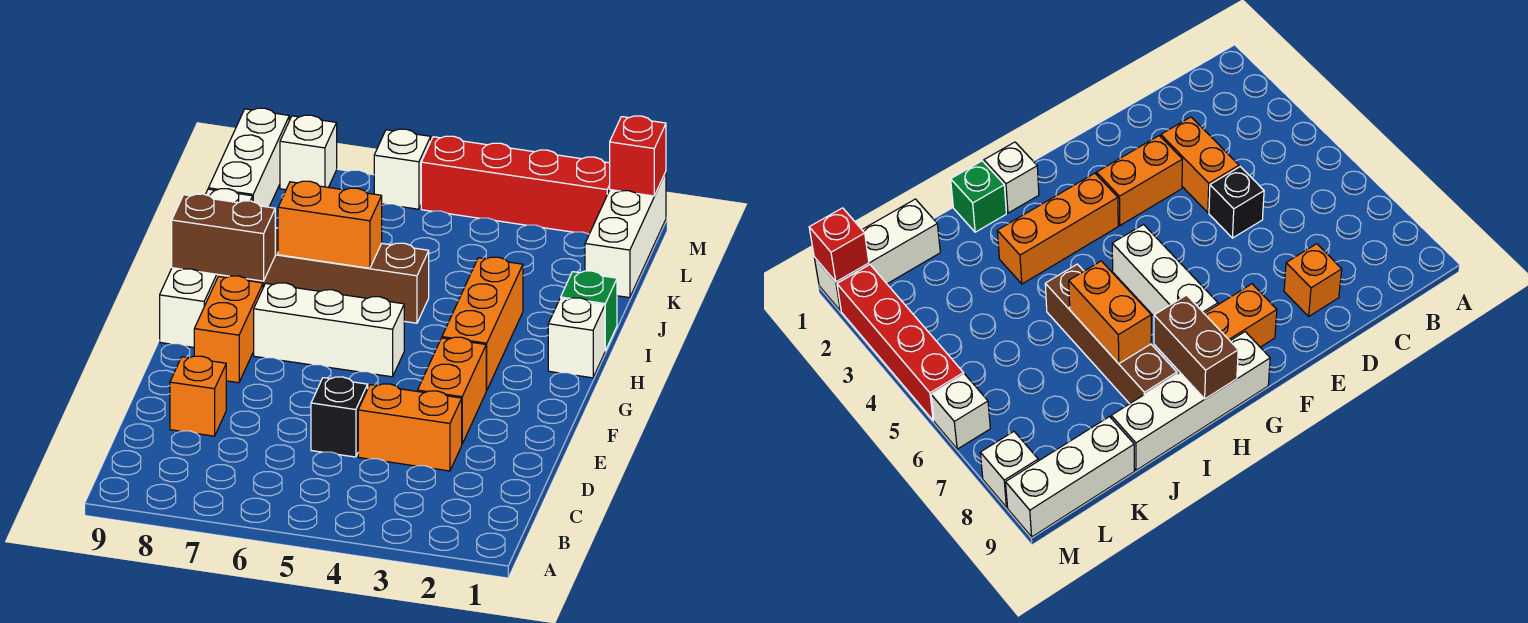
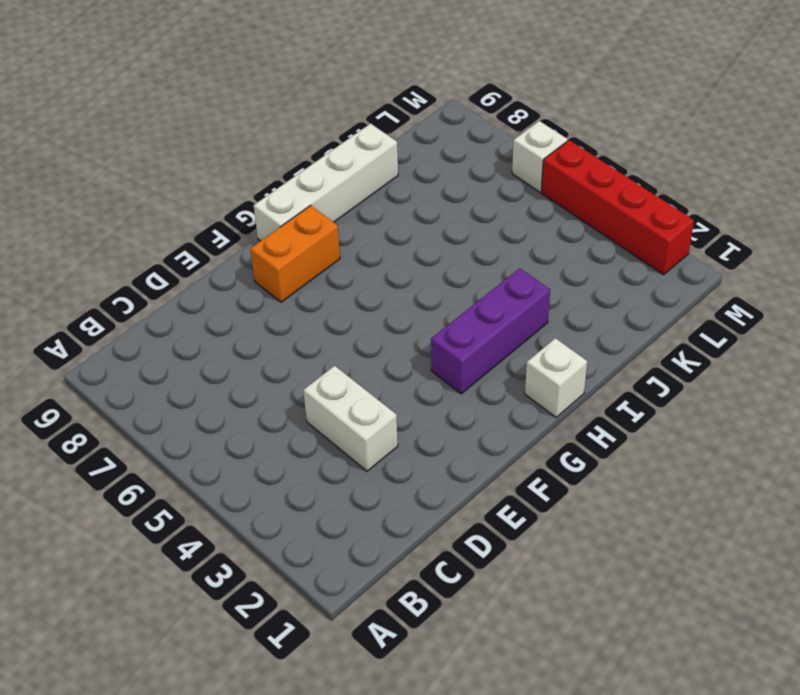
white brick D3:D4 level 1 -> orange brick D3:D4 level 1
purple brick G3:I3 level 1 -> orange brick G3:I3 level 1
none -> black brick D5 level 1
none -> orange brick D8 level 1
none -> orange brick E3:F3 level 1

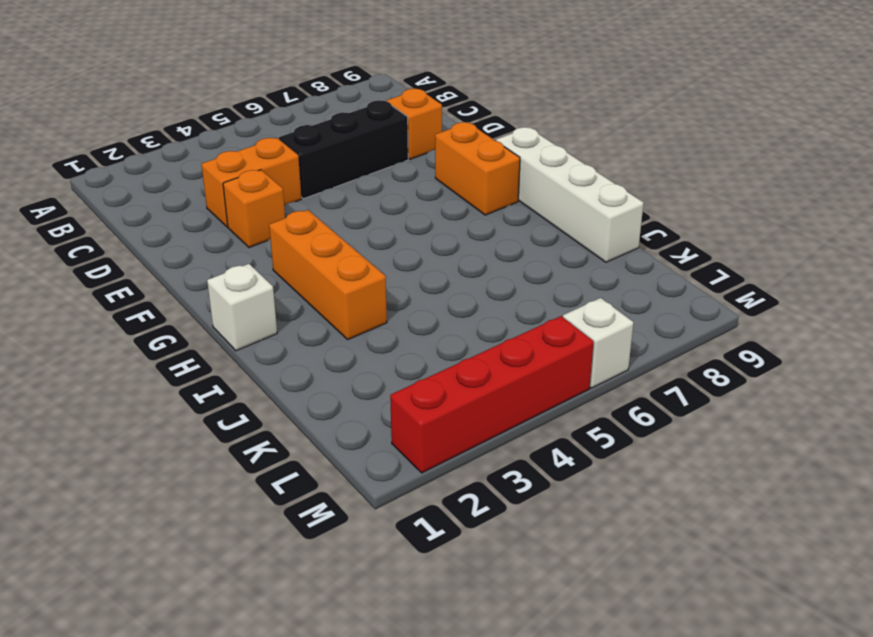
black brick D5:D7 level 1 -> black brick D5 level 1
orange brick E3 level 1 -> orange brick E3:F3 level 1
none -> white brick G5:G7 level 1
none -> green brick I1 level 1
none -> brown brick I5:I8 level 1

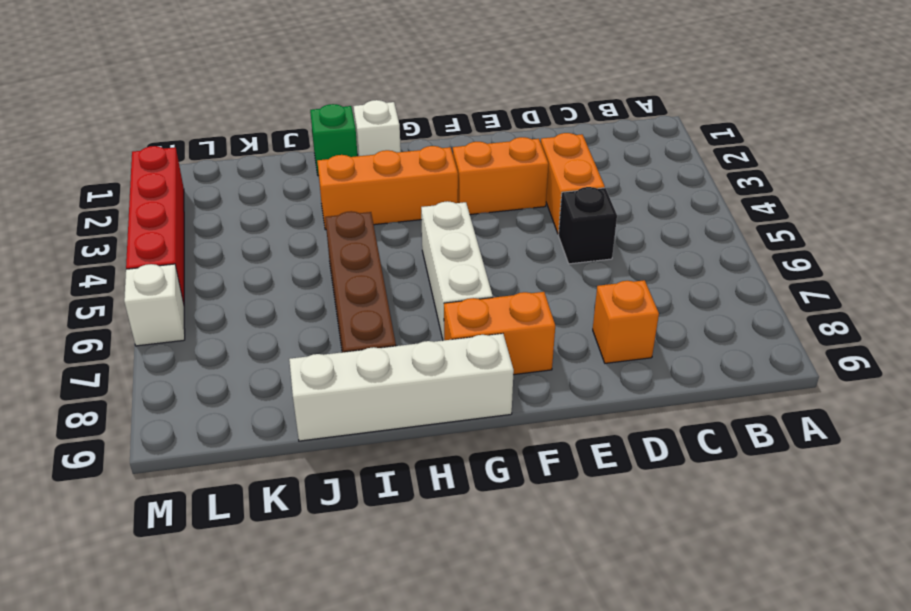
none -> white brick K1:M1 level 1
none -> white brick K9:M9 level 1
none -> white brick M8 level 1

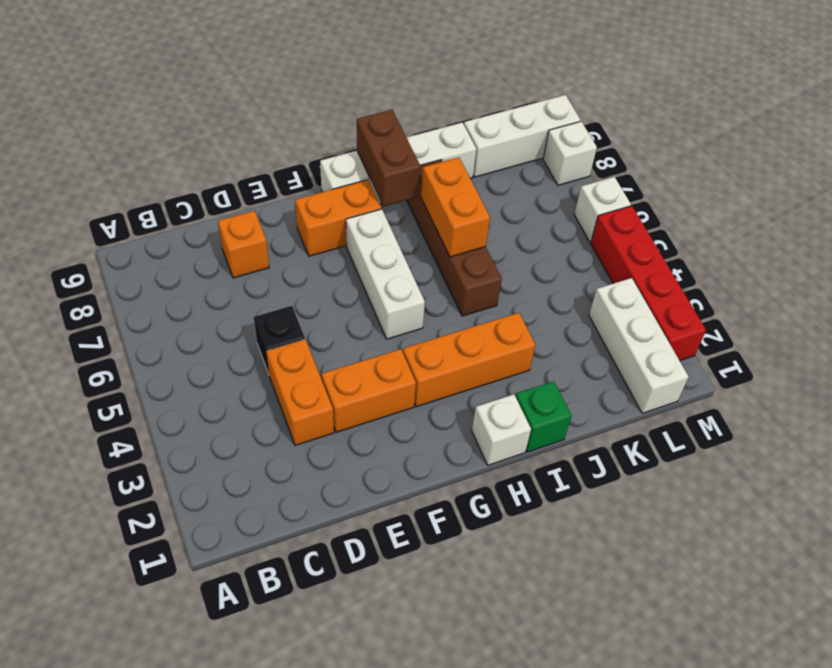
white brick L1:L3 level 1 -> white brick K1:M1 level 1
none -> red brick M1 level 2

